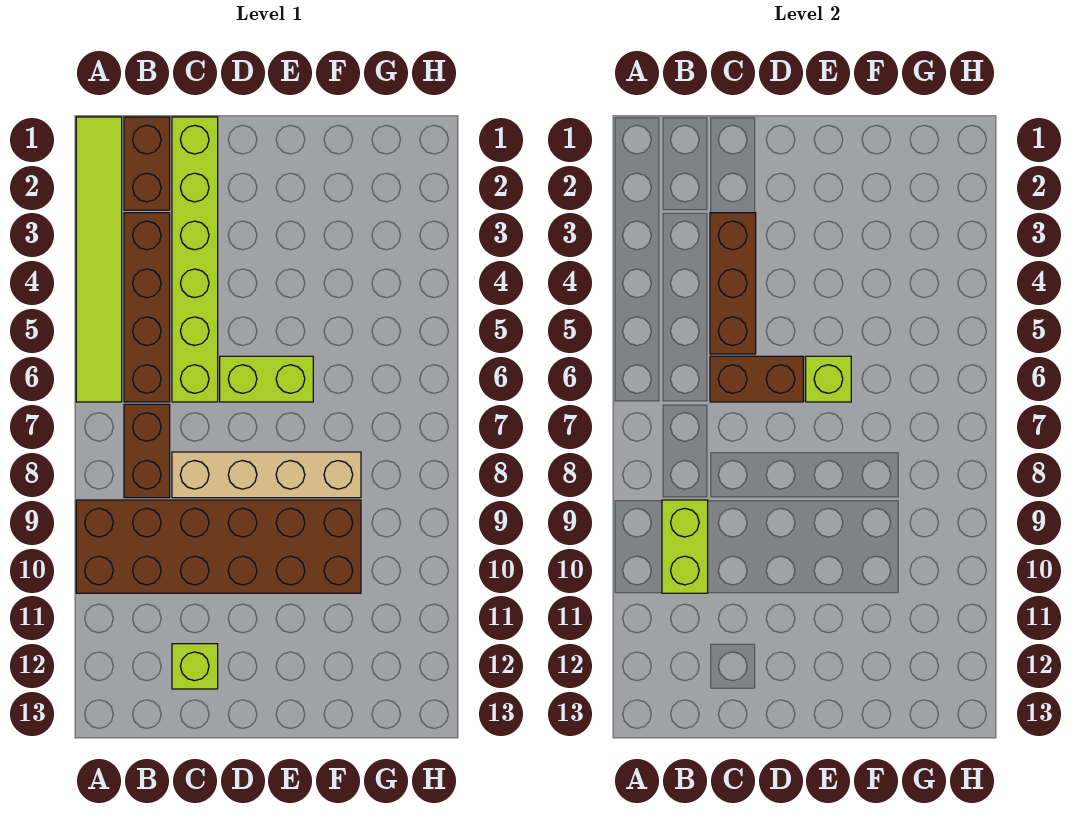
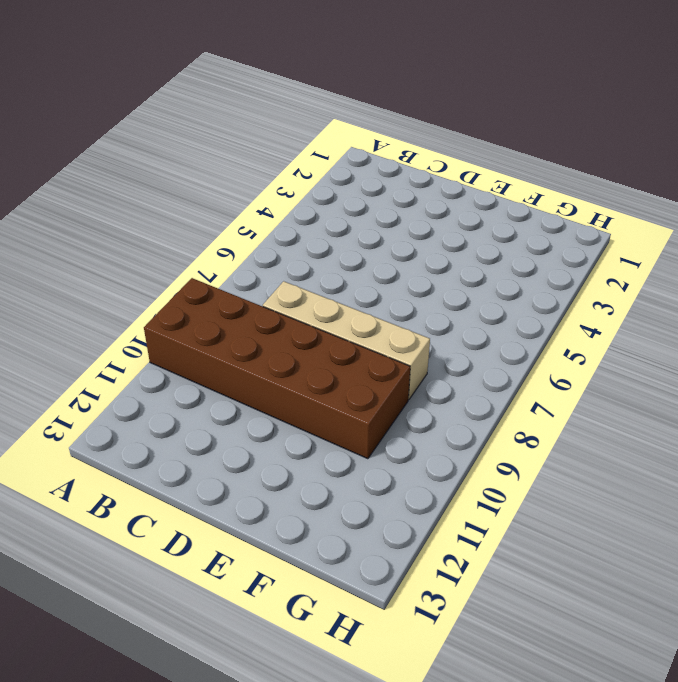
none -> lime tile A1:A6 level 1
none -> brown brick B1:B2 level 1
none -> brown brick B3:B6 level 1

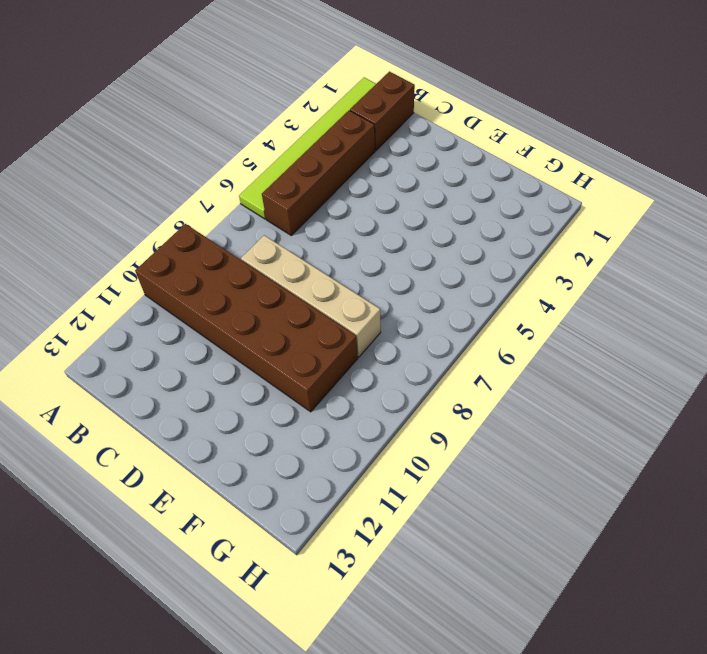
none -> brown brick B7:B8 level 1
none -> lime brick C1:C6 level 1
none -> lime brick C12 level 1

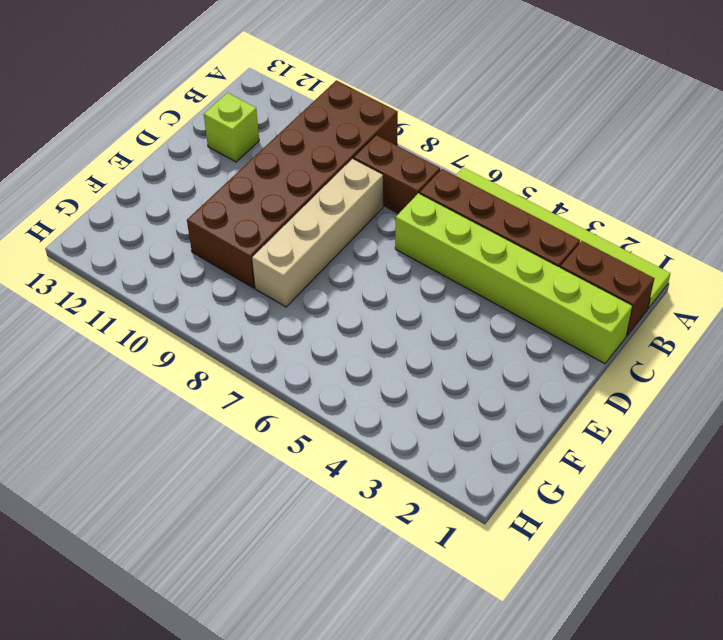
none -> lime brick D6:E6 level 1
none -> lime brick B9:B10 level 2
none -> brown brick C3:C5 level 2

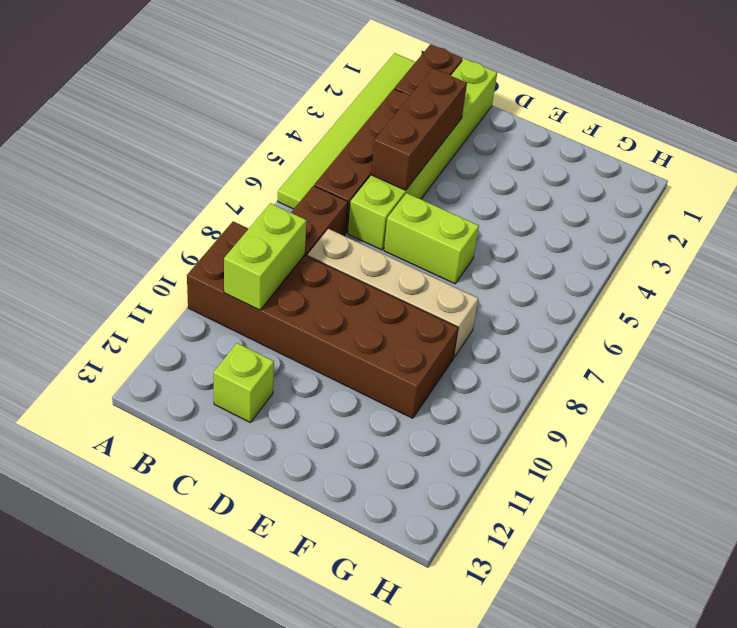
none -> brown brick C6:D6 level 2
none -> lime brick E6 level 2

